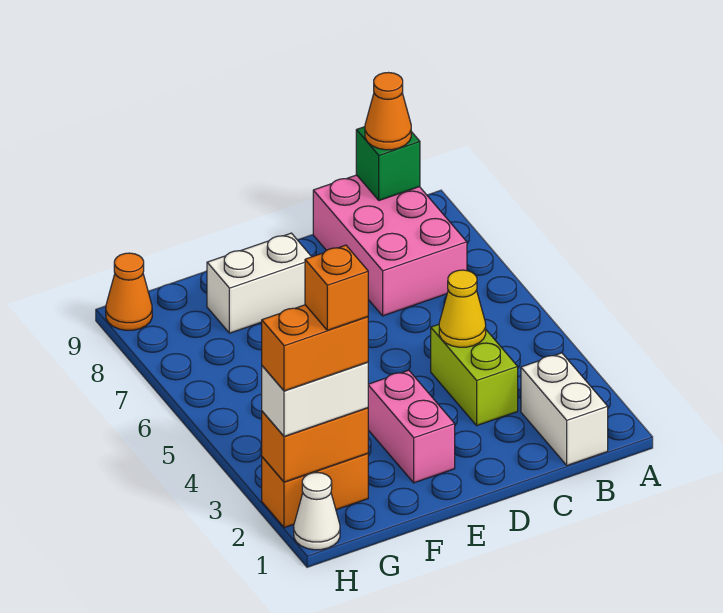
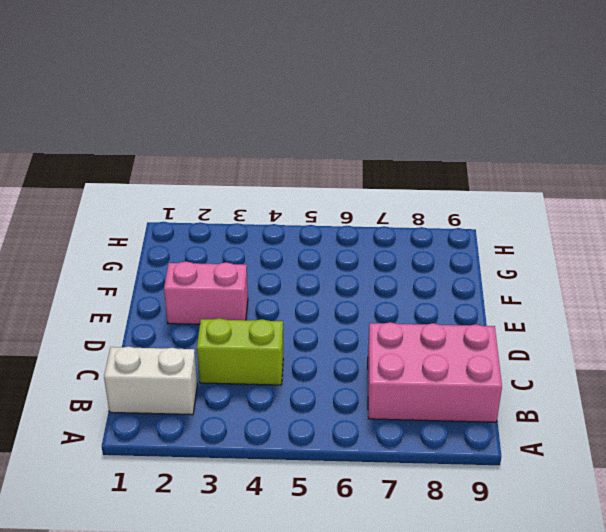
none -> white brick E8:F8 level 1
none -> orange brick G2:H2 level 1
none -> white cone H1 level 1

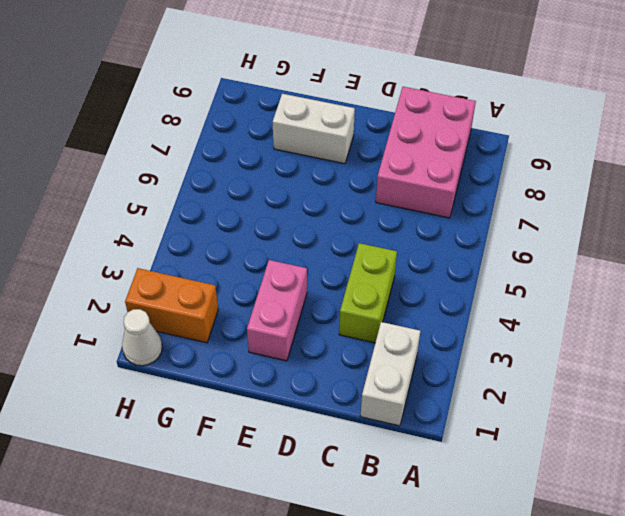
none -> orange cone H9 level 1
none -> green brick B9 level 2
none -> yellow cone C4 level 2

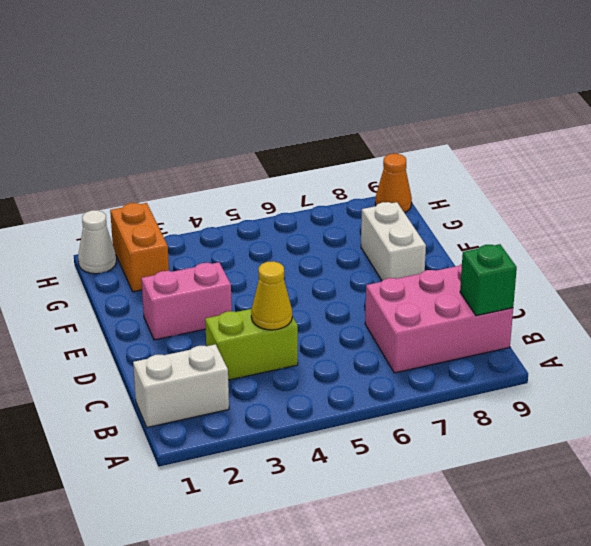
none -> orange brick G2:H2 level 2
none -> orange cone B9 level 3
none -> white brick G2:H2 level 3

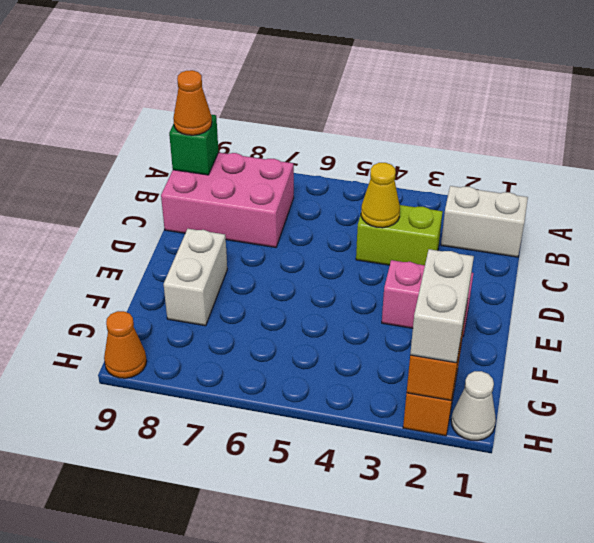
none -> orange brick G2:H2 level 4
none -> orange brick G2 level 5

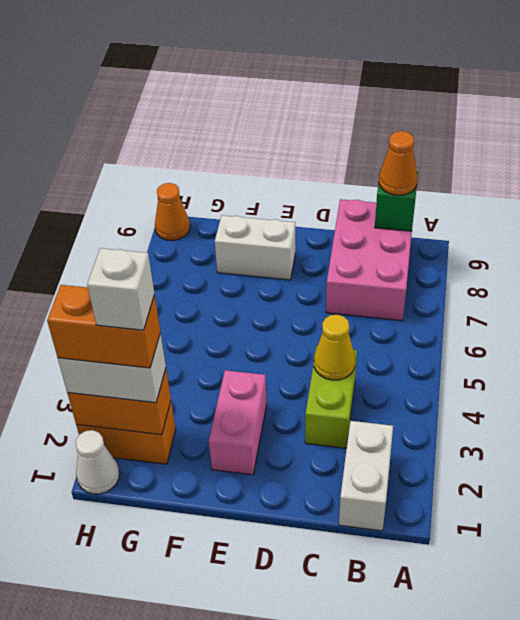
white brick G2 level 5 -> orange brick G2 level 5

